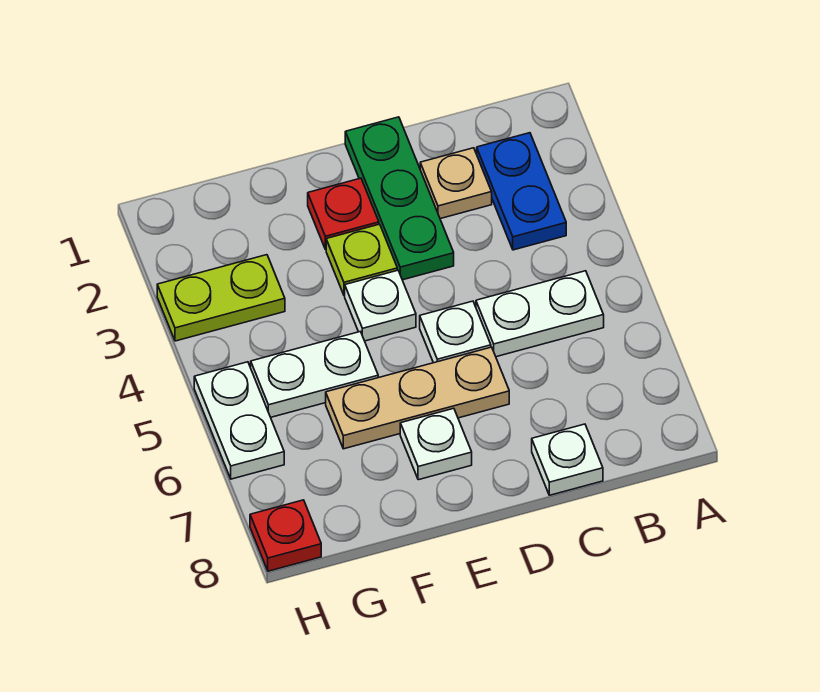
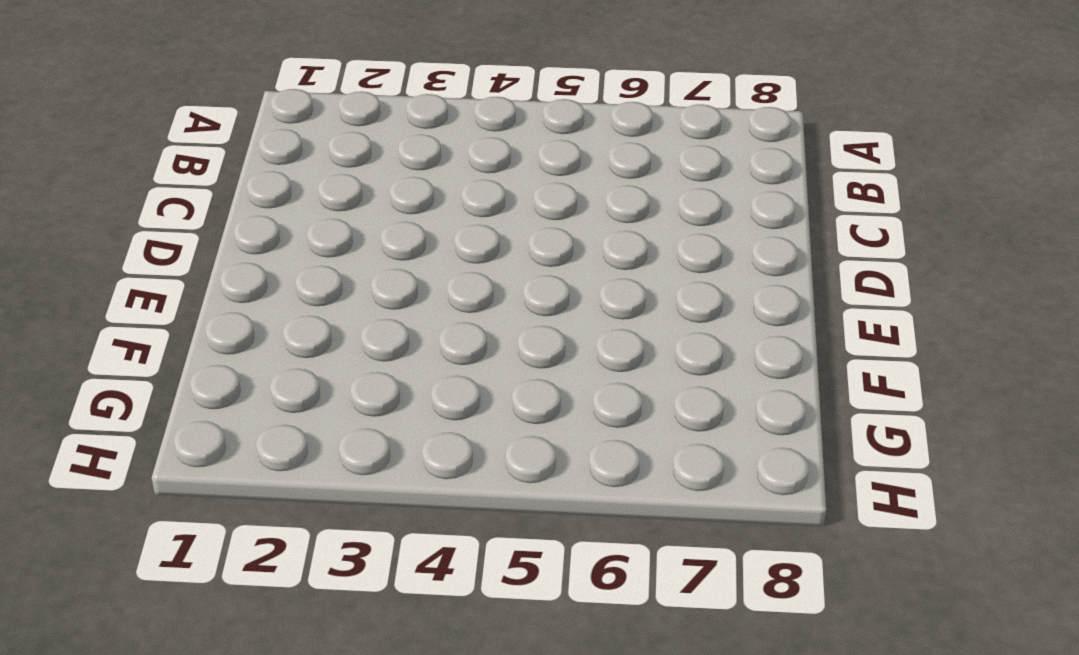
none -> blue plate B2:B3 level 1
none -> white plate B5:C5 level 1
none -> tan plate C2 level 1

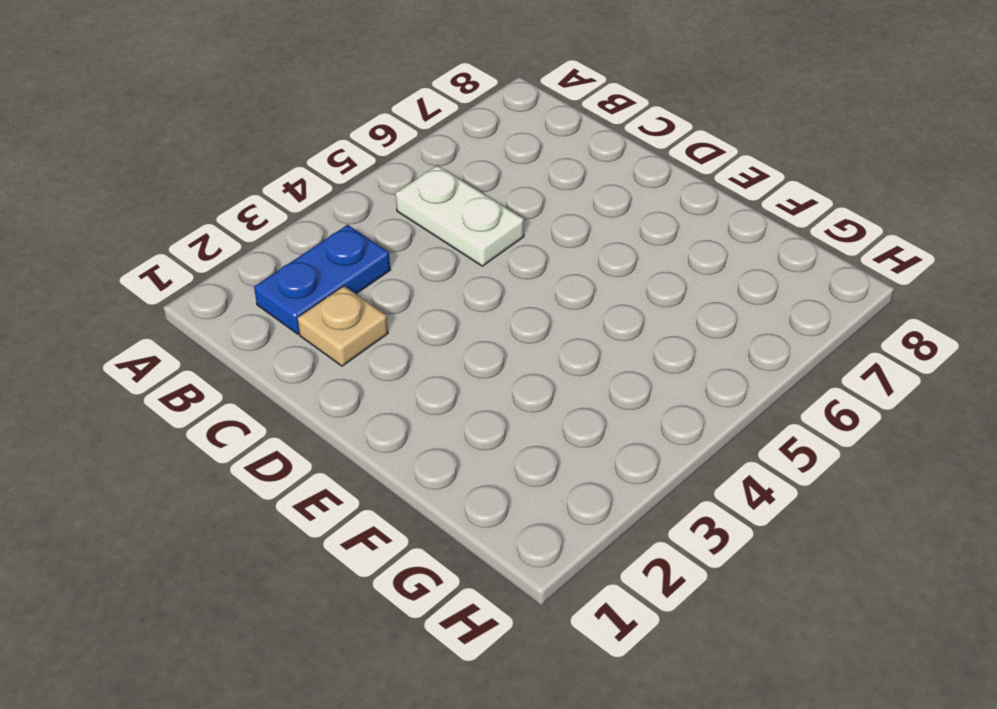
none -> white plate C8 level 1
none -> green plate D1:D3 level 1
none -> white plate D5 level 1

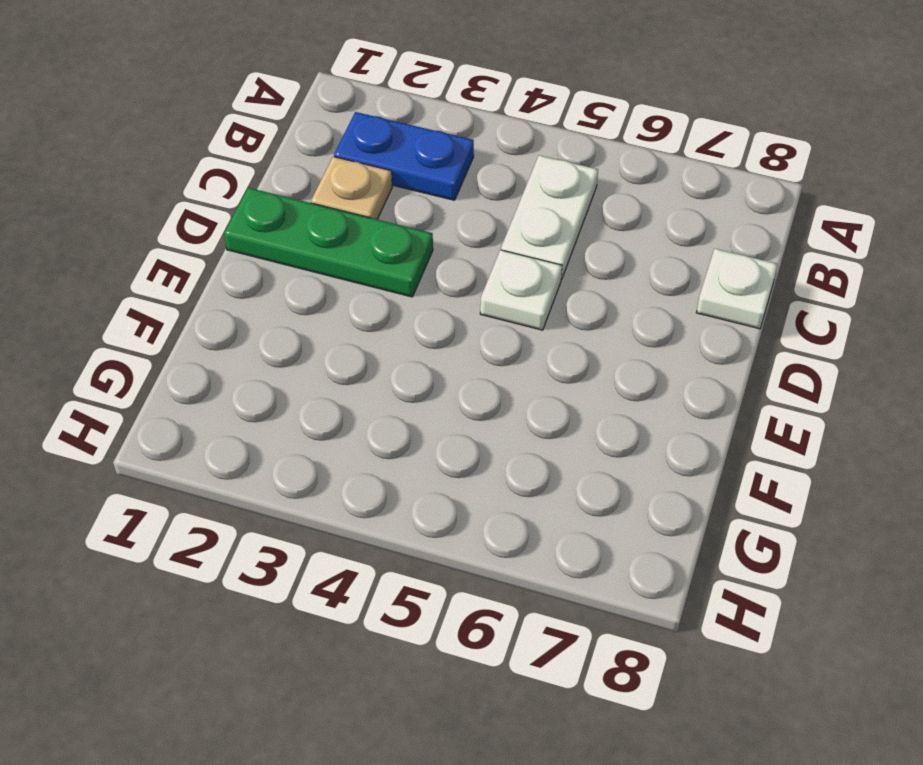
none -> tan plate D6:F6 level 1
none -> red plate E2 level 1
none -> lime plate E3 level 1

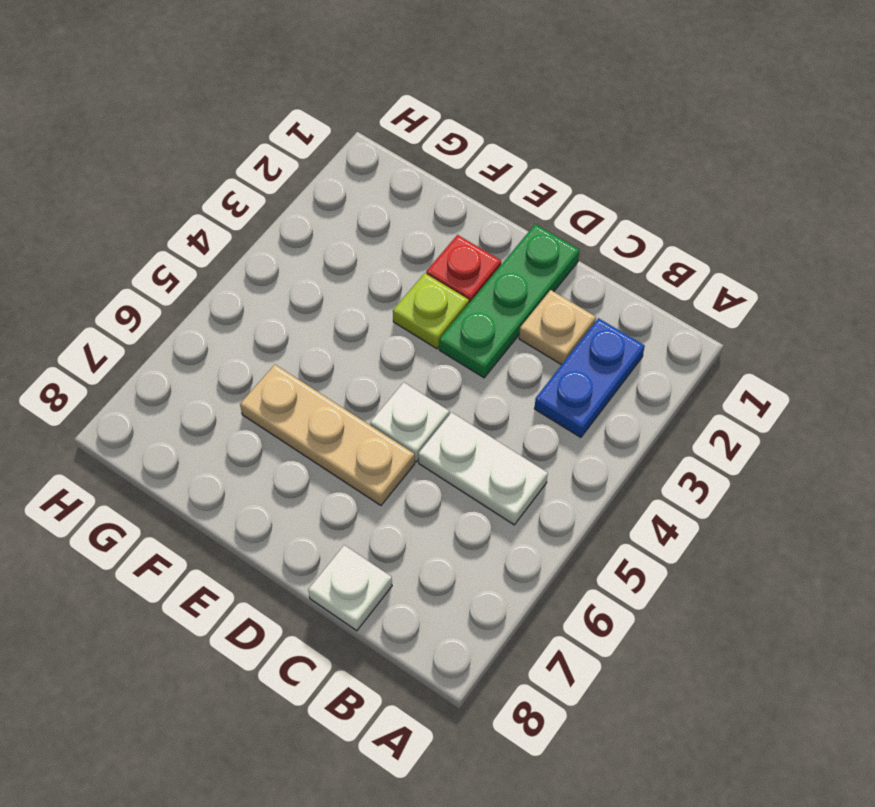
none -> white plate E4 level 1
none -> white plate E7 level 1
none -> white plate F5:G5 level 1

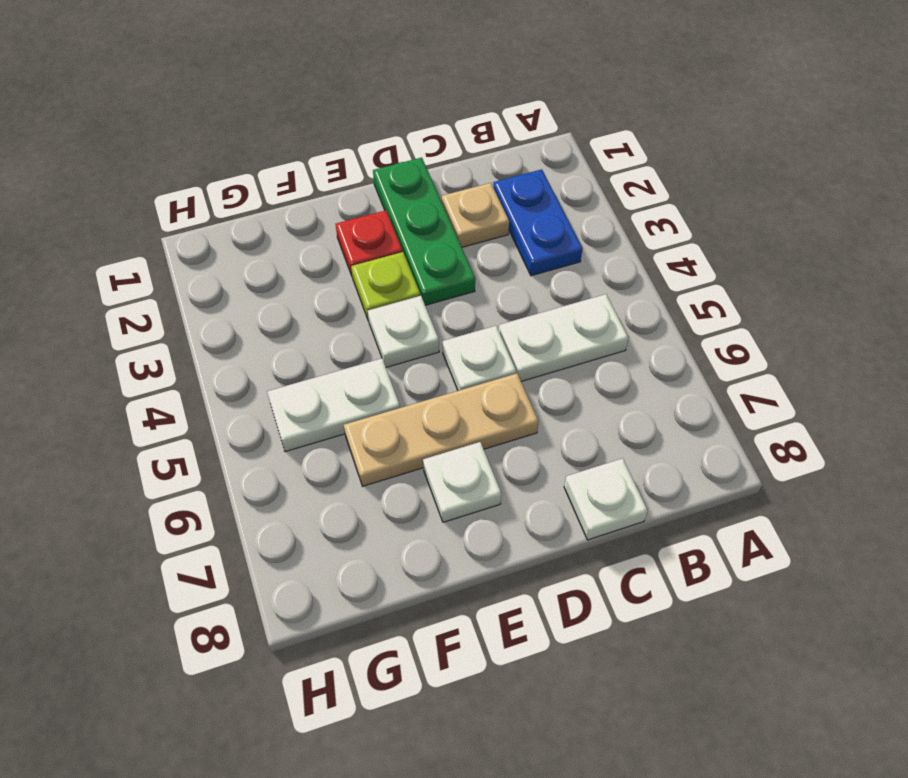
none -> lime plate G3:H3 level 1
none -> white plate H5:H6 level 1
none -> red plate H8 level 1

